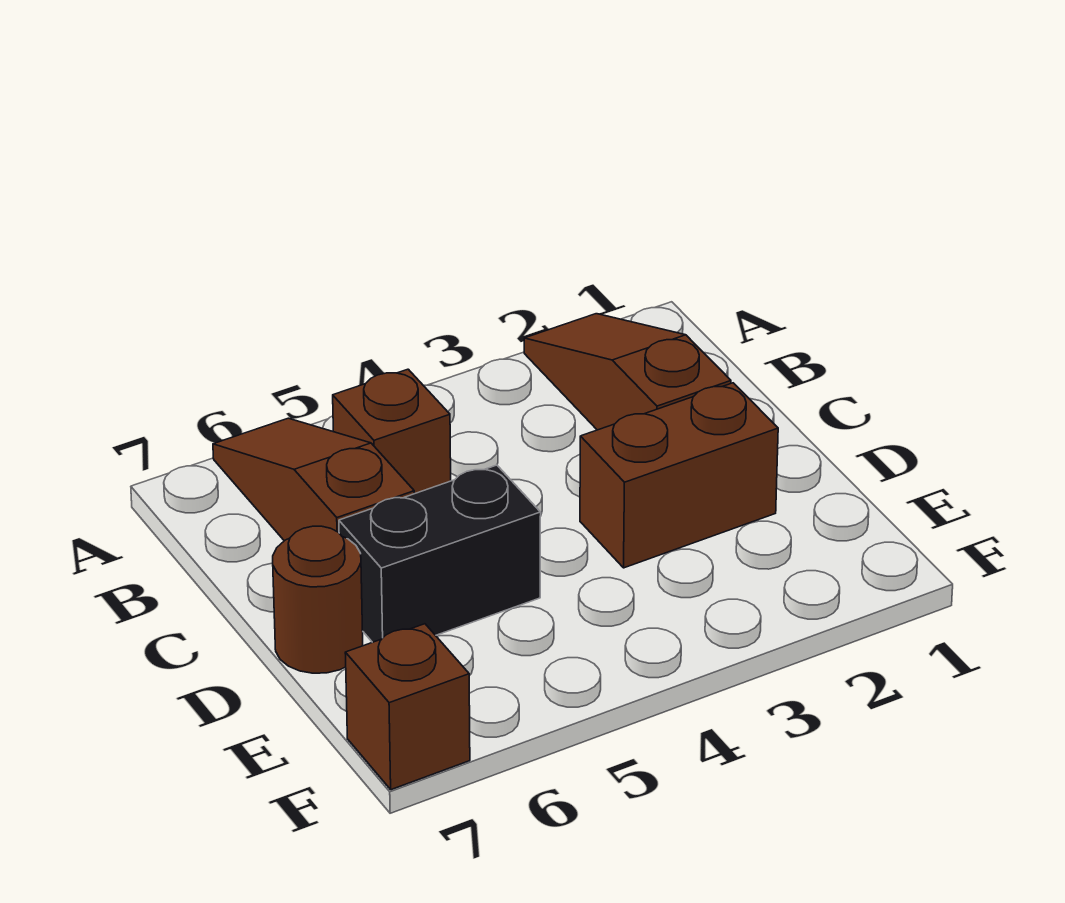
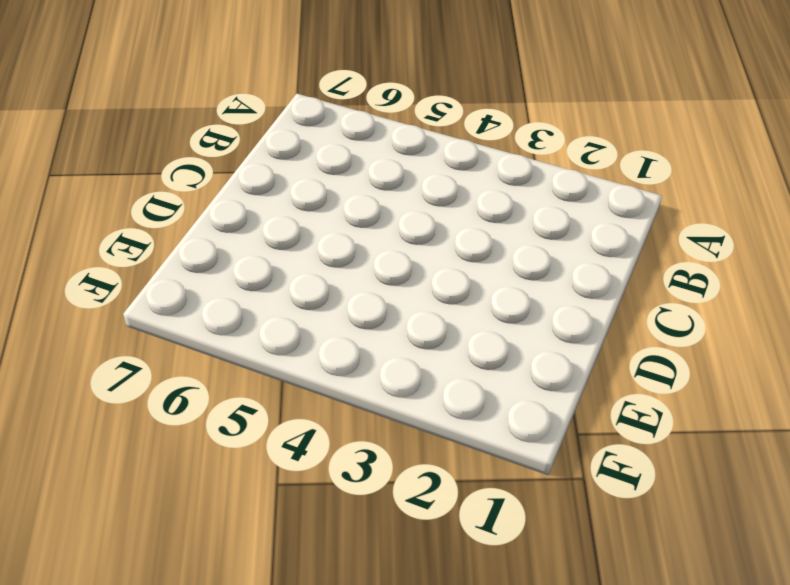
none -> brown slope A2:C2 level 1 top C
none -> brown slope A6:C6 level 1 top C

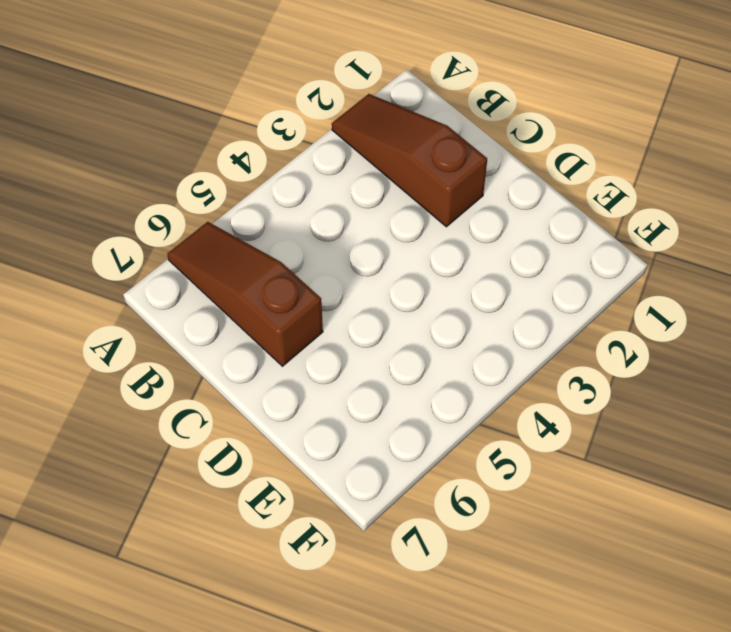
none -> brown brick B5 level 1
none -> brown brick D2:D3 level 1

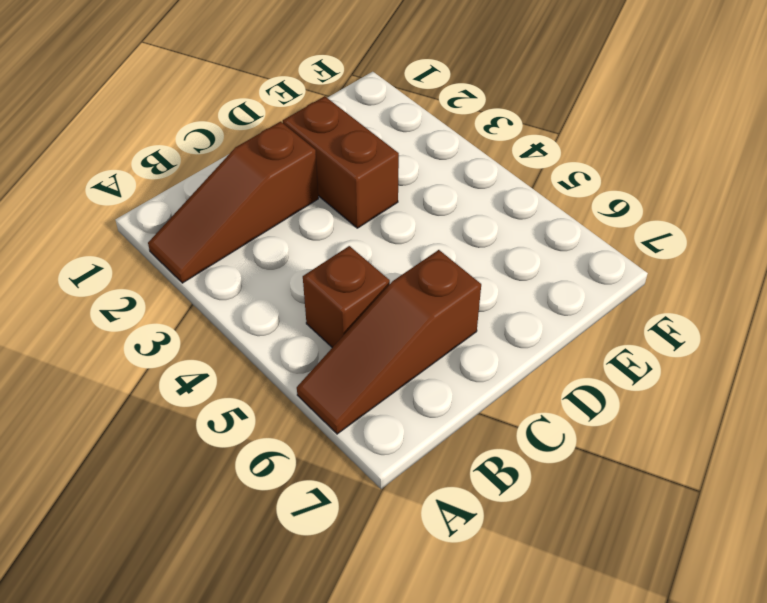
none -> black brick D5:D6 level 1
none -> brown round brick D7 level 1

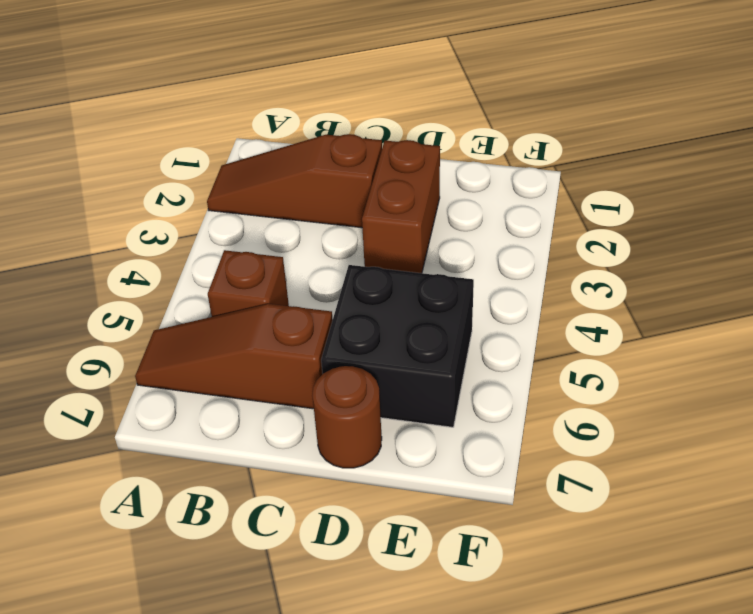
black brick D5:E6 level 1 -> black brick D5:D6 level 1
none -> brown brick F7 level 1

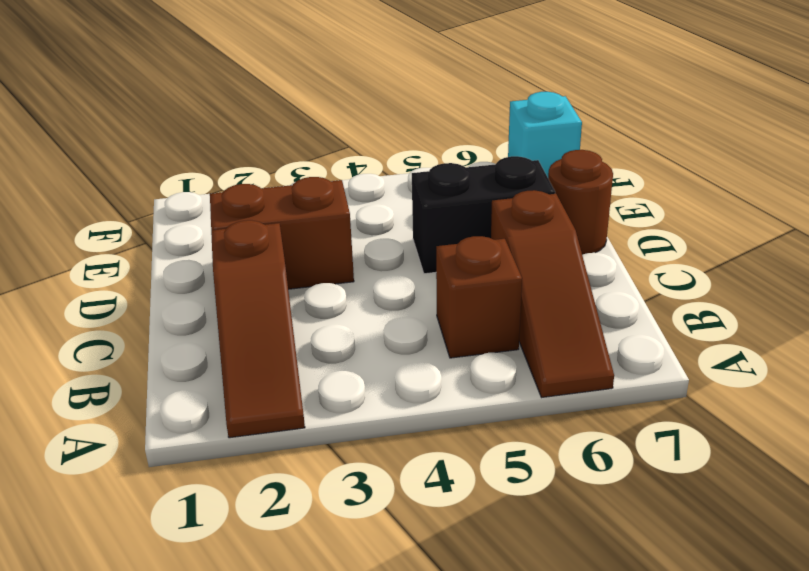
cyan brick F7 level 1 -> brown brick F7 level 1

